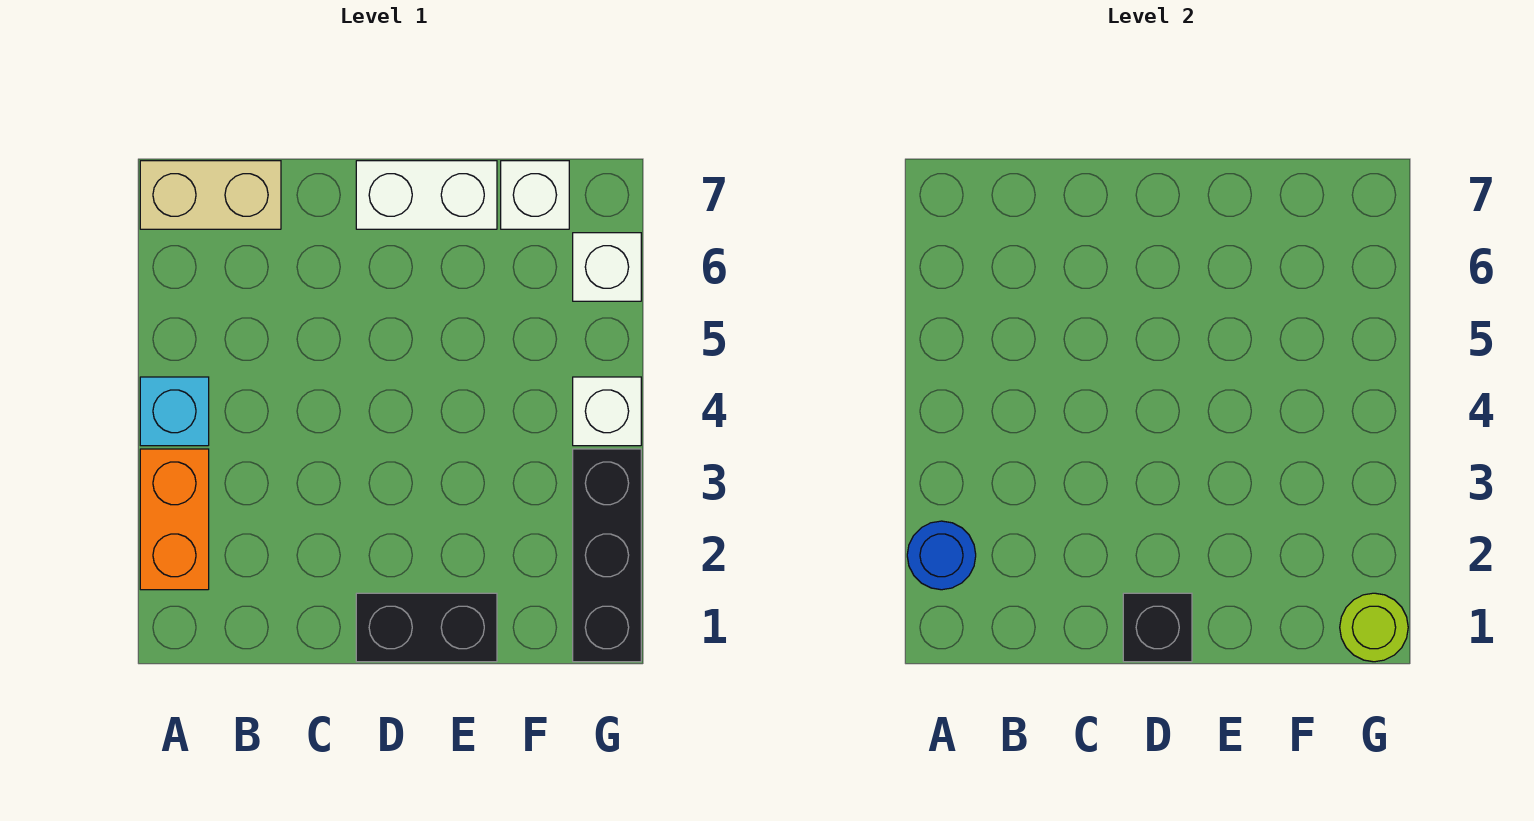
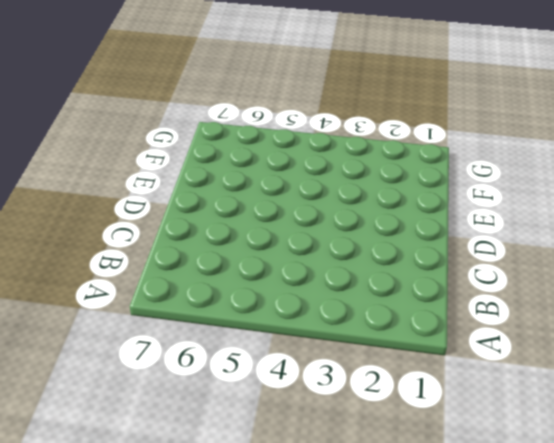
none -> orange brick A2:A3 level 1
none -> cyan brick A4 level 1
none -> tan brick A7:B7 level 1

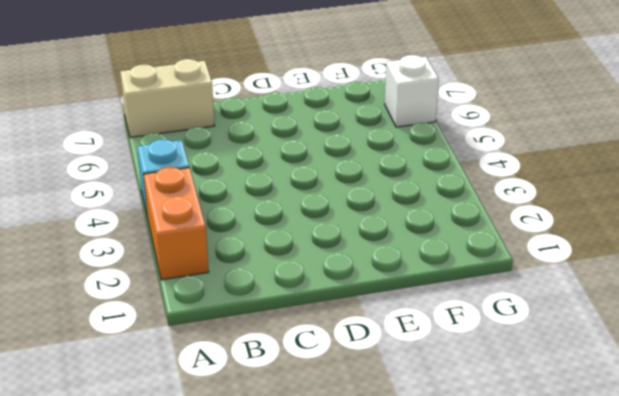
none -> black brick D1:E1 level 1
none -> white brick D7:E7 level 1
none -> white brick F7 level 1

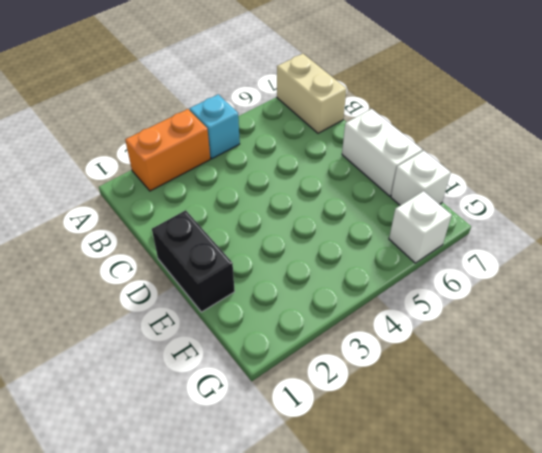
none -> black brick G1:G3 level 1
none -> white brick G4 level 1
none -> blue round brick A2 level 2

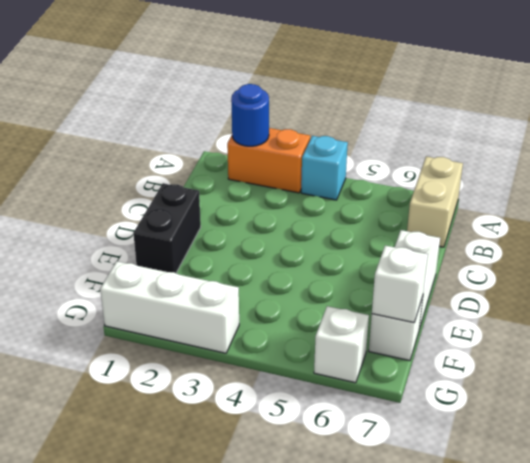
white brick F7 level 2 -> white brick G4 level 1
white brick G1:G3 level 1 -> black brick G1:G3 level 1
none -> black brick D1 level 2
none -> lime round brick G1 level 2

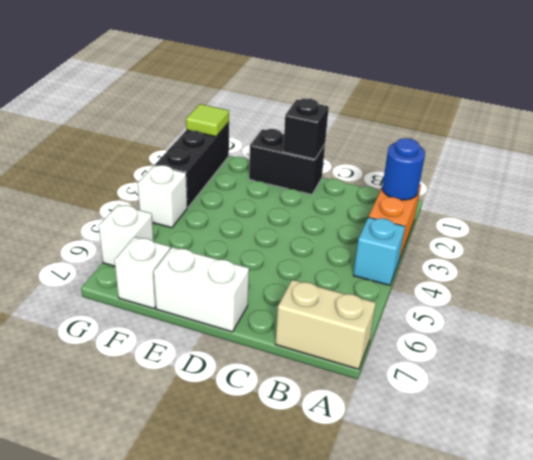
lime tile G1 level 2 -> lime round brick G1 level 2

